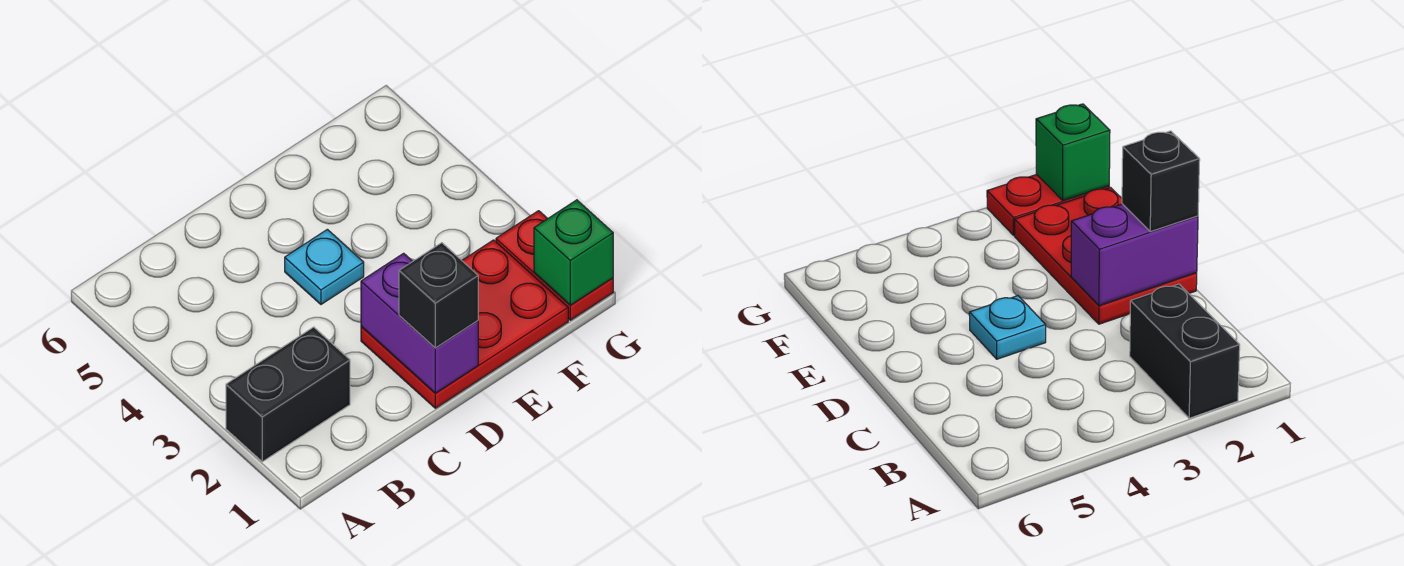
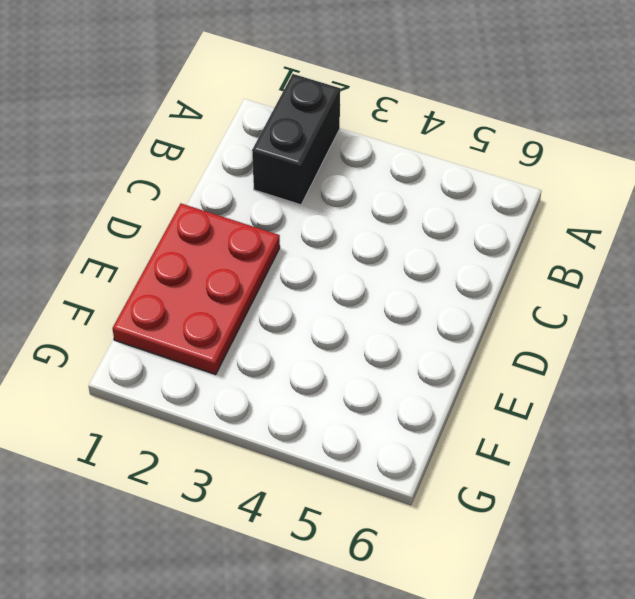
none -> cyan plate D4 level 1
none -> red plate G1:G2 level 1

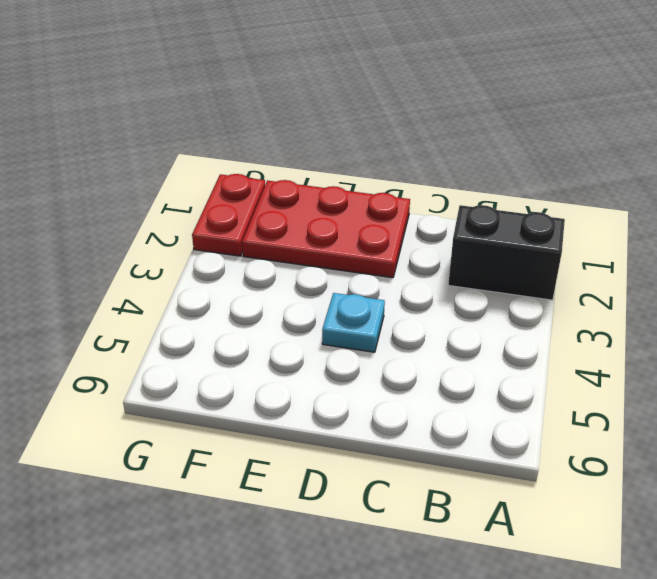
none -> purple brick D1:D2 level 2
none -> green brick G1 level 2

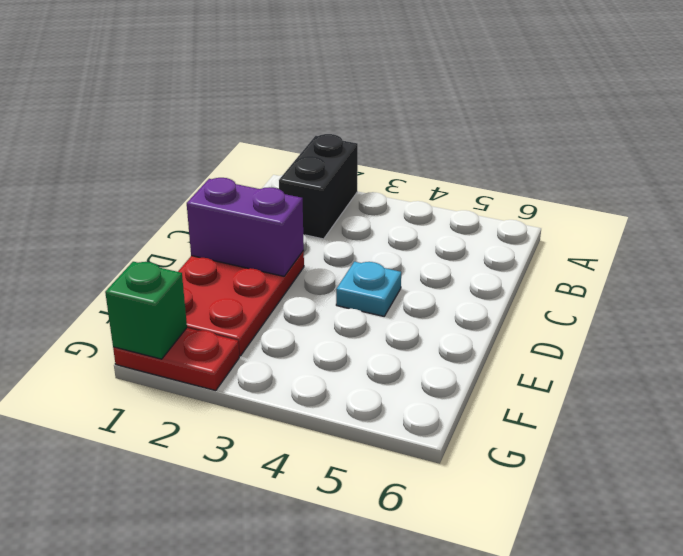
none -> black brick D1 level 3

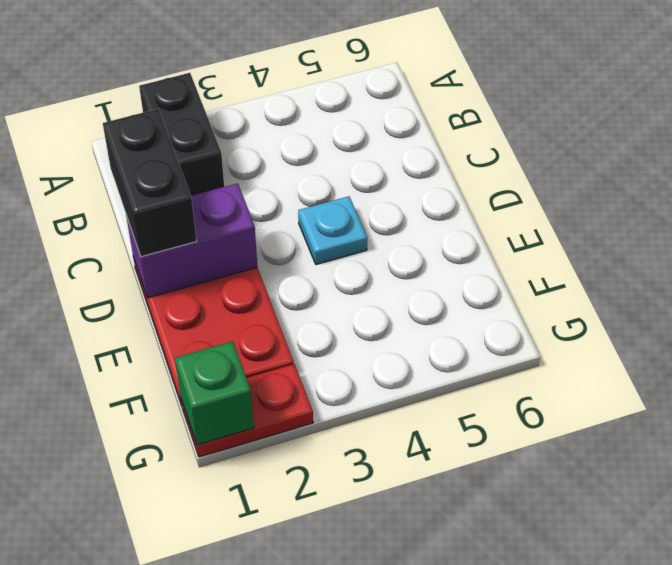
black brick C1:D1 level 3 -> black brick D1 level 3

